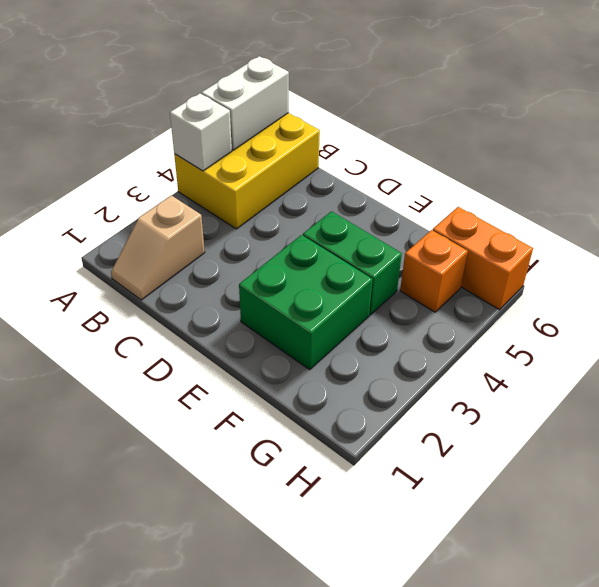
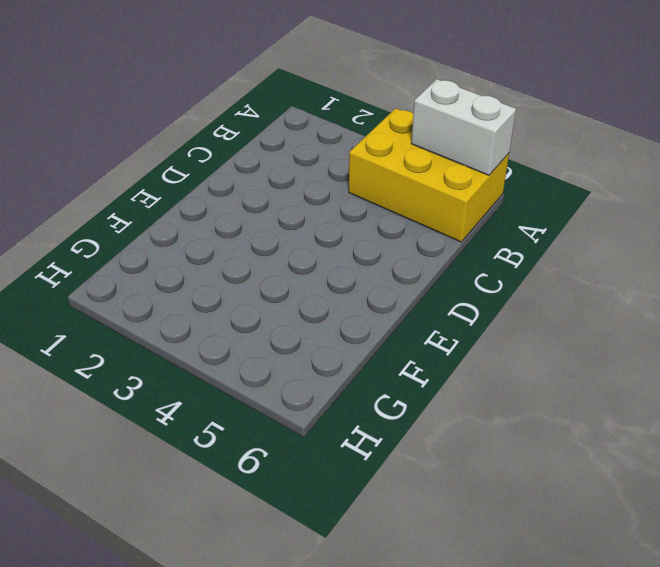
none -> tan slope B1:B2 level 1 top 2
none -> green brick E2:F3 level 1

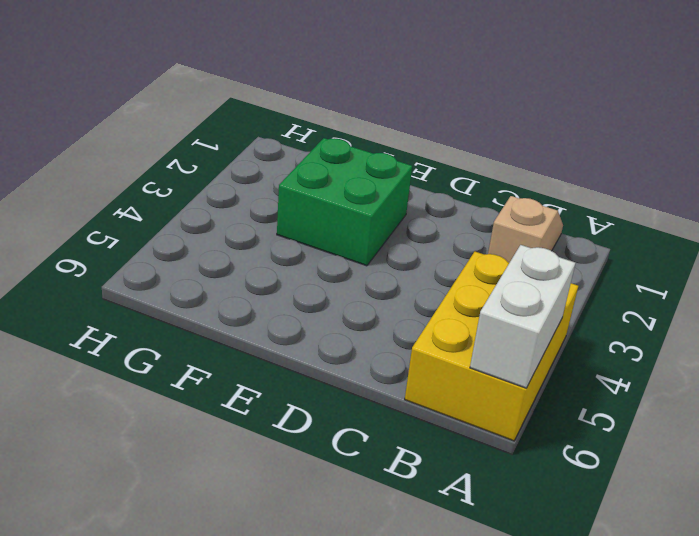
none -> green brick E4:F4 level 1
none -> orange brick G5 level 1

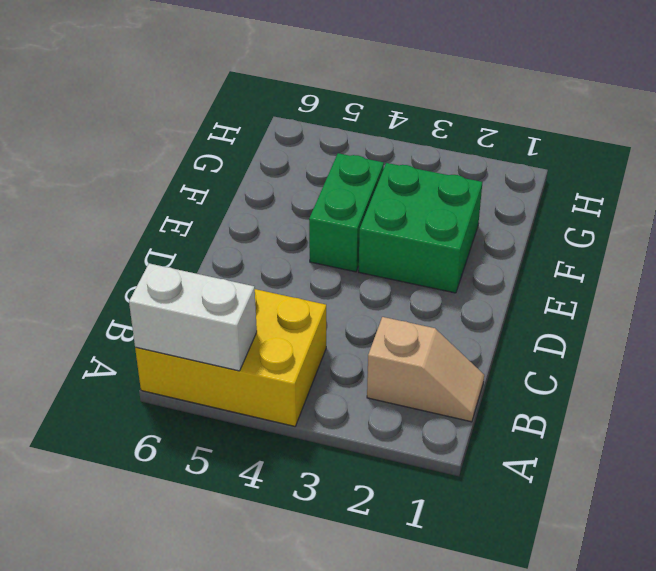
none -> orange brick G5 level 1
none -> orange brick G6:H6 level 1

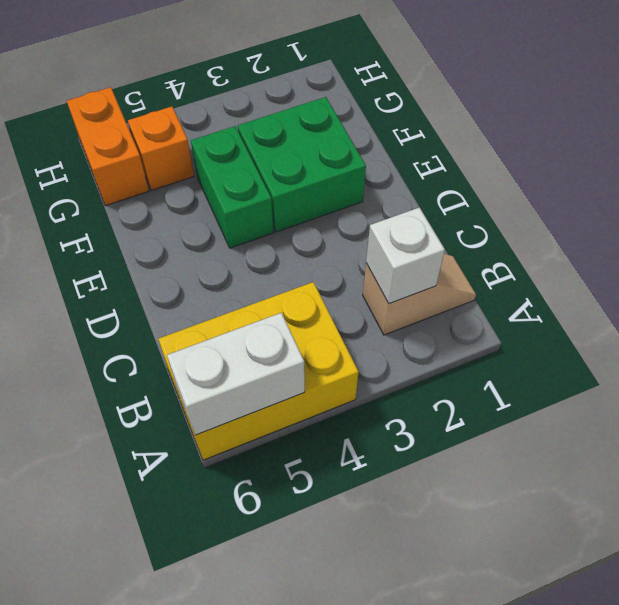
white brick B2 level 2 -> white brick A4 level 2

